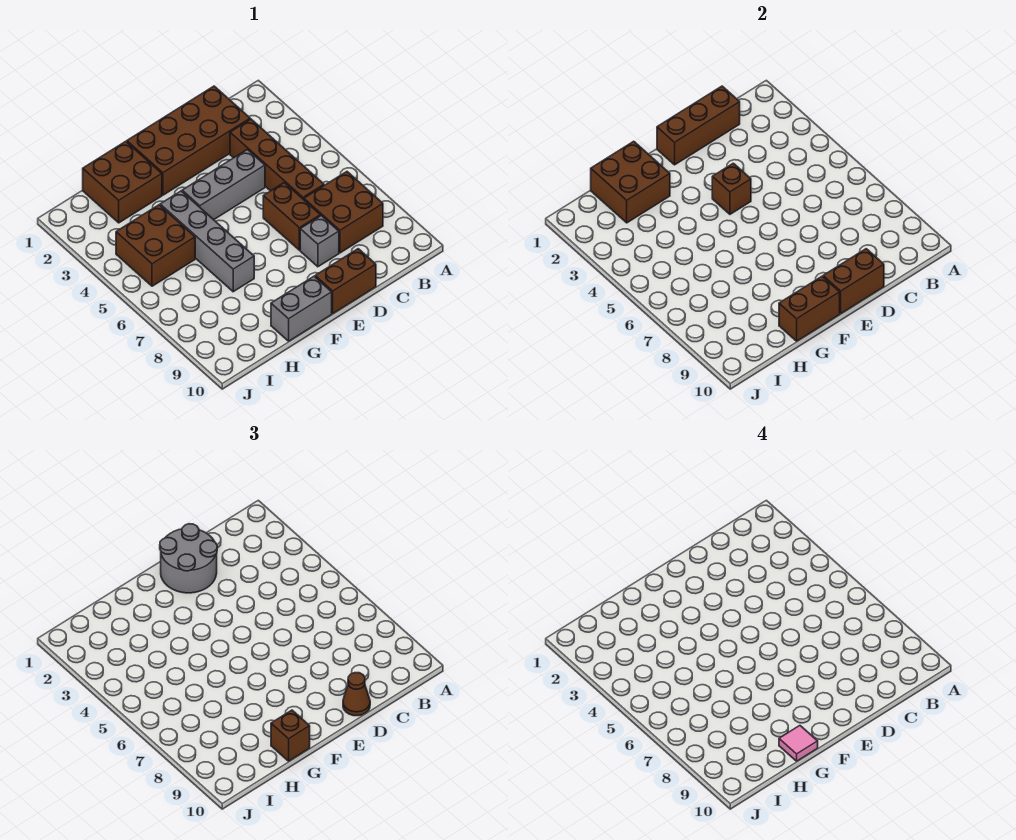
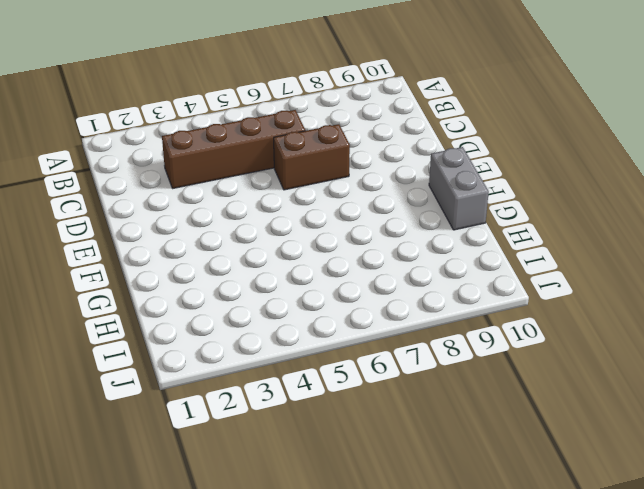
none -> brown brick B7:C8 level 1
none -> brown brick C1:F2 level 1
none -> grey brick D4:F4 level 1

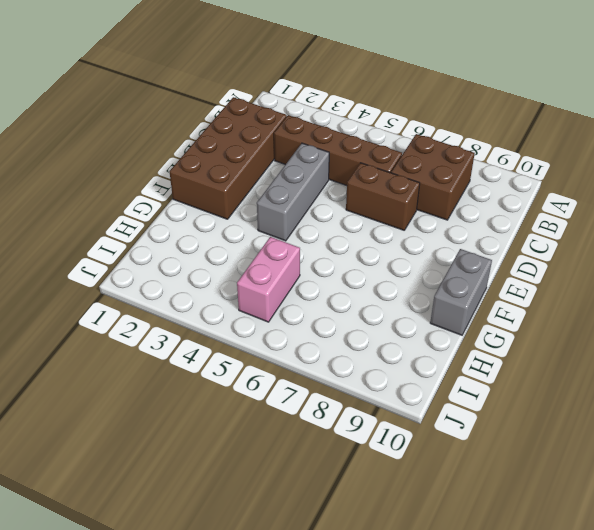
pink brick H5:I5 level 1 -> brown brick H4:I5 level 1
none -> grey brick D8 level 1
none -> brown brick D10:E10 level 1
none -> brown brick G1:H2 level 1

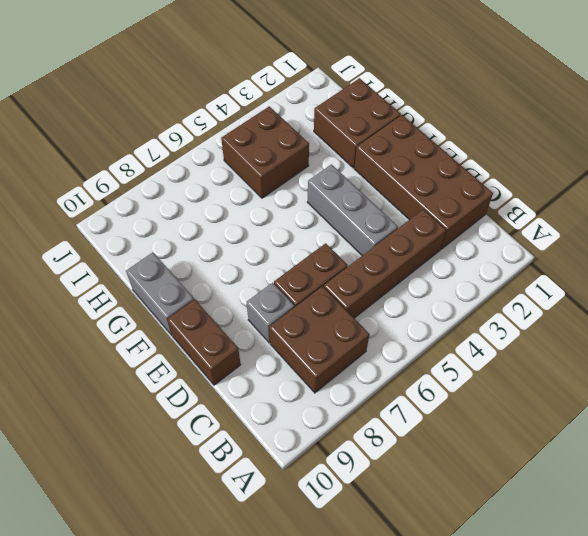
none -> grey brick G4:G7 level 1
none -> brown brick C1:E1 level 2
none -> brown brick D10:E10 level 2

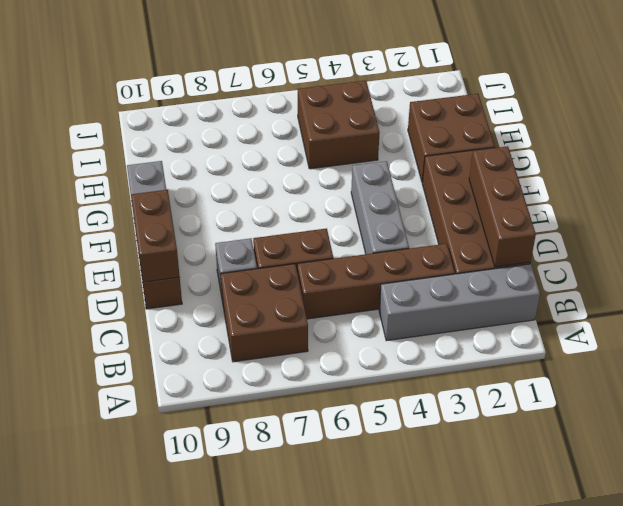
grey brick B1:B4 level 1 -> grey brick G4:G7 level 1
none -> brown brick E4 level 2
none -> brown brick F10:G10 level 2
none -> brown brick G1:H2 level 2

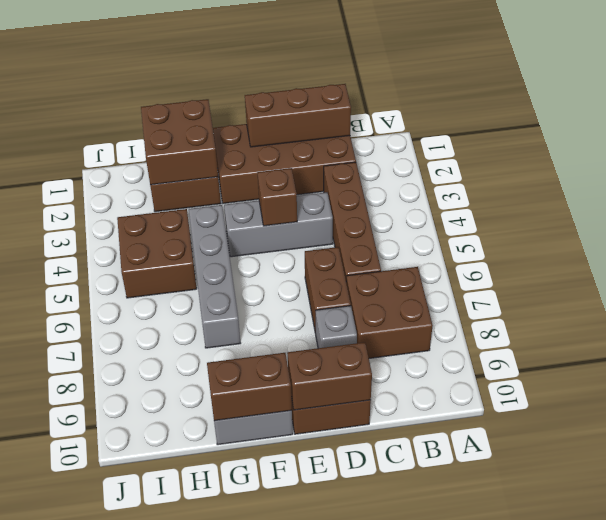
none -> grey round brick D1:E2 level 3
none -> brown cone D10 level 3
none -> brown brick G10 level 3

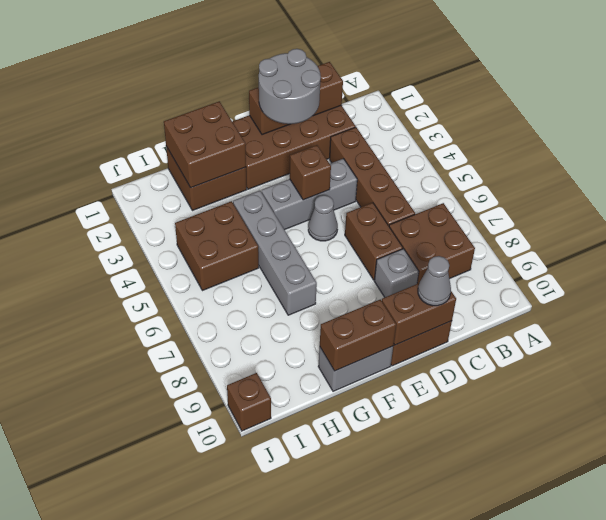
grey cone D10 level 3 -> brown cone D10 level 3
grey cone E5 level 1 -> none
brown brick J10 level 1 -> brown brick G10 level 3
none -> pink tile G10 level 4

